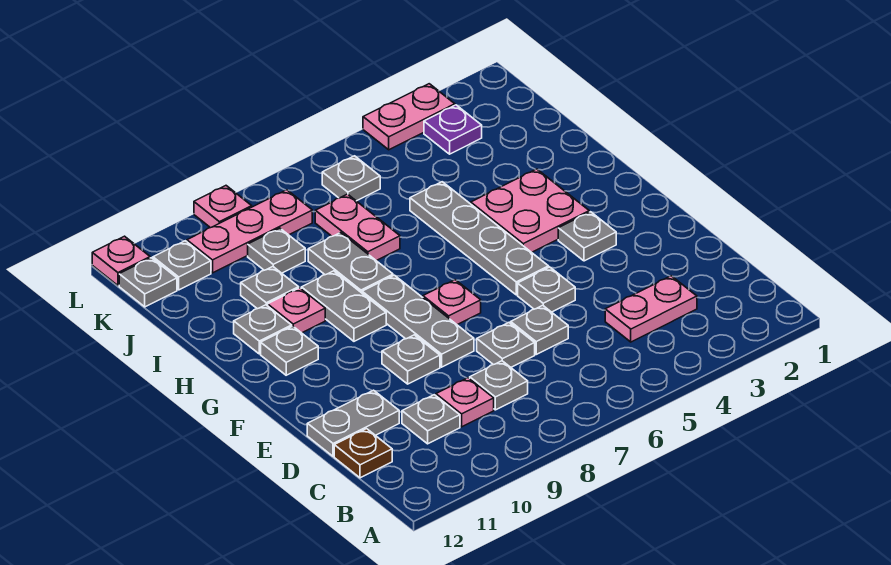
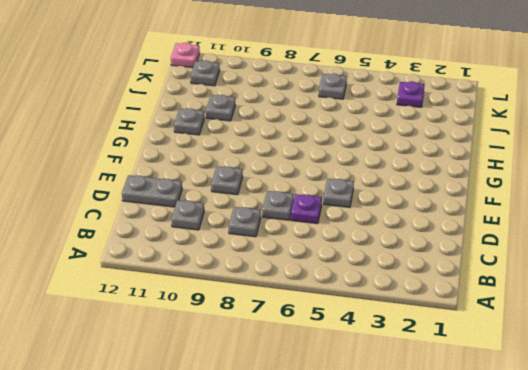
purple plate D6 level 1 -> grey plate D6 level 1
none -> pink plate C3:C4 level 1
none -> pink plate C9 level 1
none -> brown plate C12 level 1
none -> grey plate E8:G8 level 1

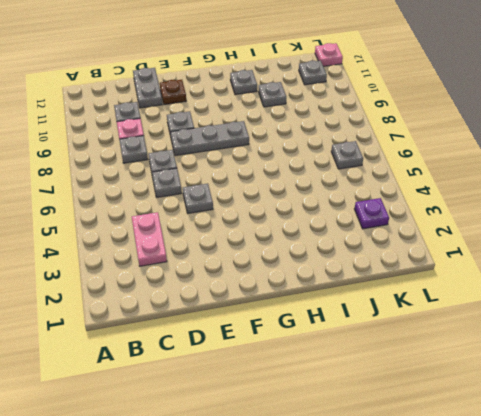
brown plate E11 level 1 -> brown plate C12 level 1
none -> grey plate F3 level 1
none -> grey plate F5:I5 level 1
none -> pink plate F7 level 1
none -> pink plate G3:H4 level 1

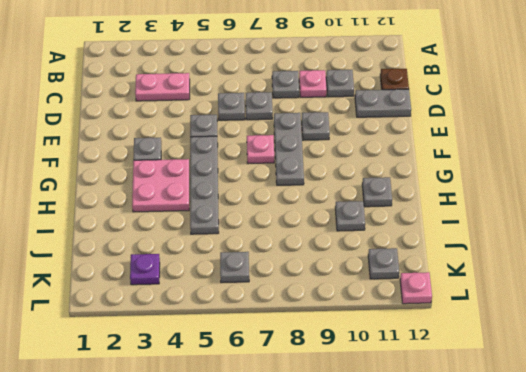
none -> grey plate G9:H9 level 1
none -> grey plate G11 level 1
none -> grey plate H8:I8 level 1
none -> pink plate H10 level 1

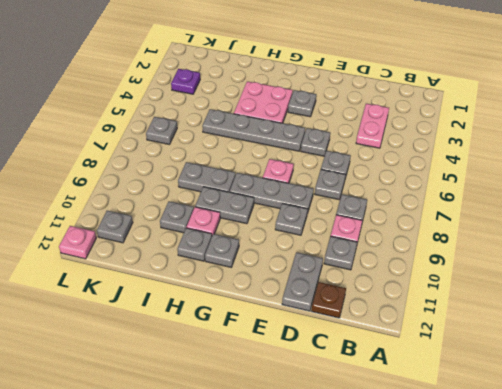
none -> pink plate I7:J7 level 1
none -> grey plate J9 level 1
none -> pink plate K8:K10 level 1
none -> grey plate K12 level 1

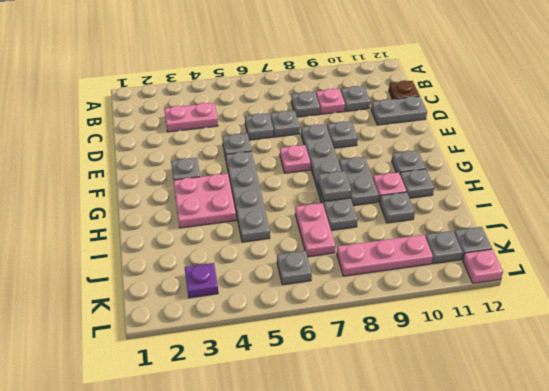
grey plate H8 level 2 -> grey plate J9 level 1
none -> pink plate L3:L4 level 1
none -> pink plate L9 level 1

